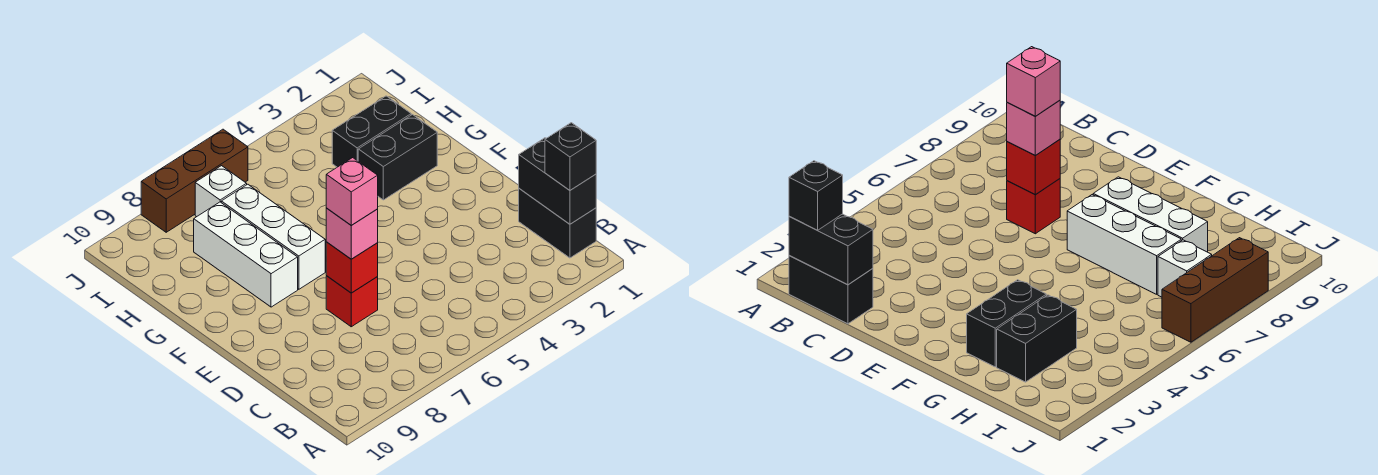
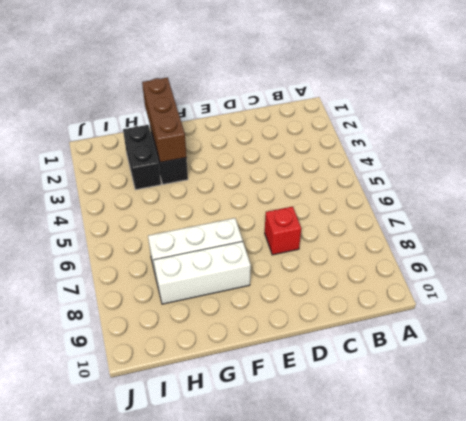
brown brick G1:G3 level 2 -> brown brick J6:J8 level 1
none -> black brick B1:C1 level 1
none -> white brick I7 level 1
none -> black brick B1:C1 level 2

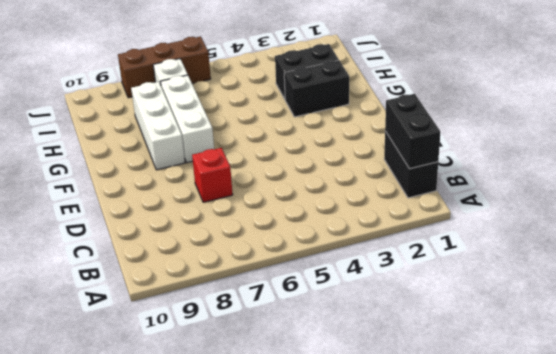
none -> red brick D7 level 2
none -> black brick B1 level 3
none -> pink brick D7 level 3

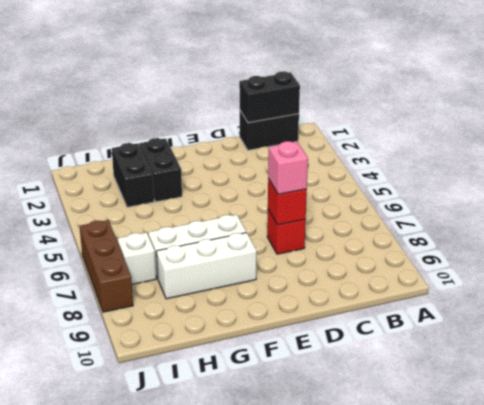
none -> black brick B1 level 3
none -> pink brick D7 level 4

